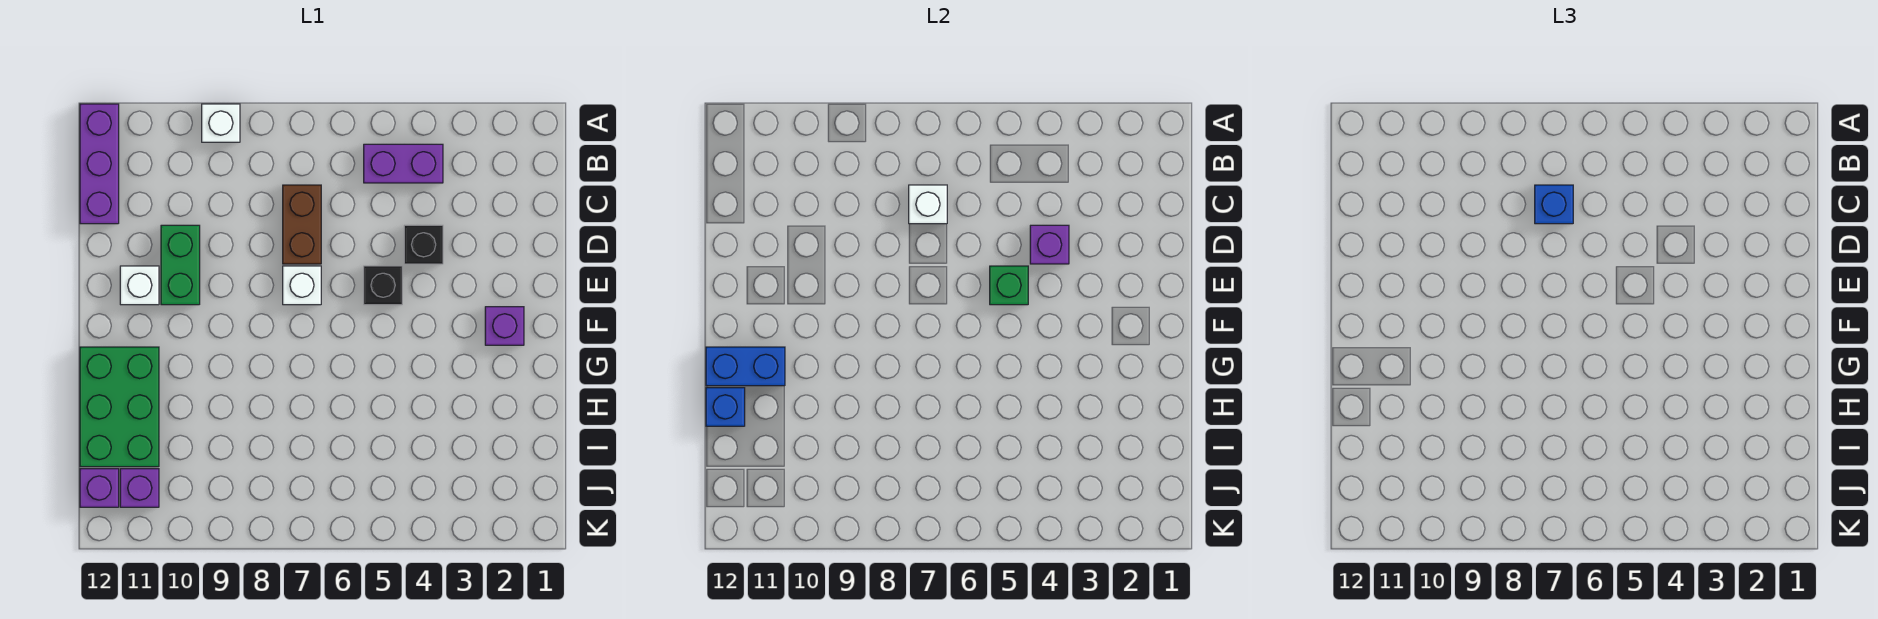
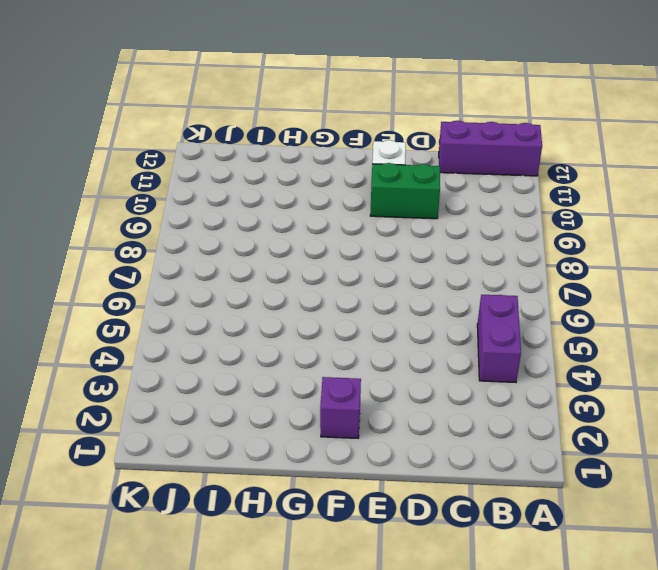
none -> white brick A9 level 1
none -> brown brick C7:D7 level 1
none -> black brick D4 level 1

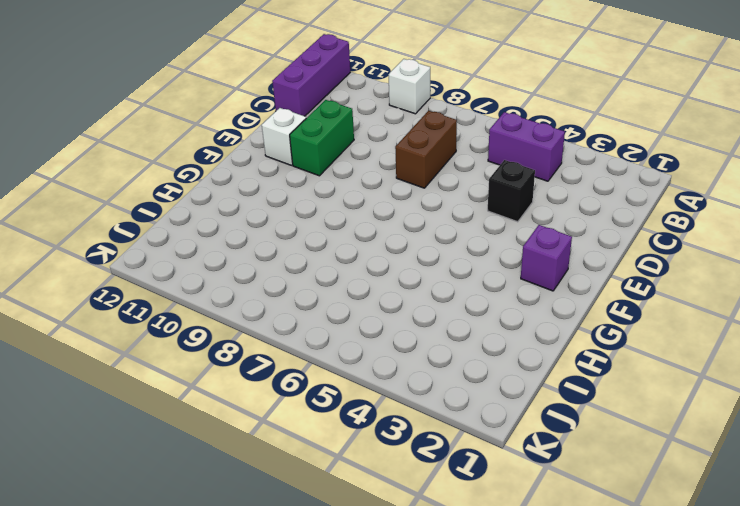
none -> black brick E5 level 1
none -> white brick E7 level 1
none -> green brick G11:I12 level 1

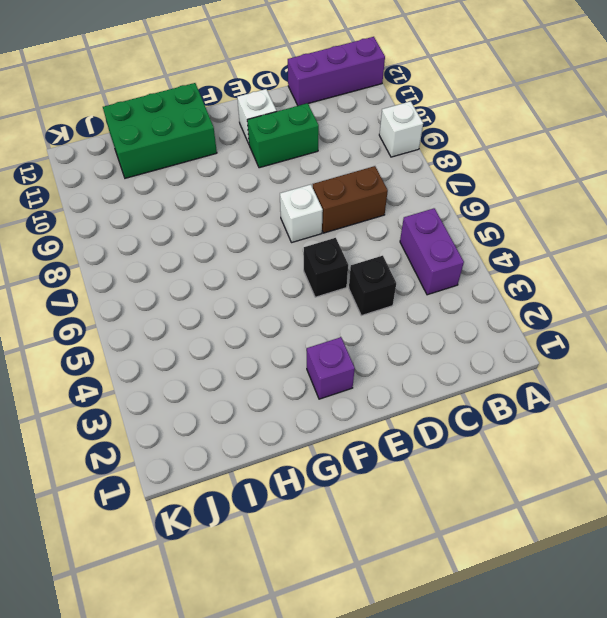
none -> purple brick J11 level 1
none -> purple brick J12 level 1
none -> white brick C7 level 2

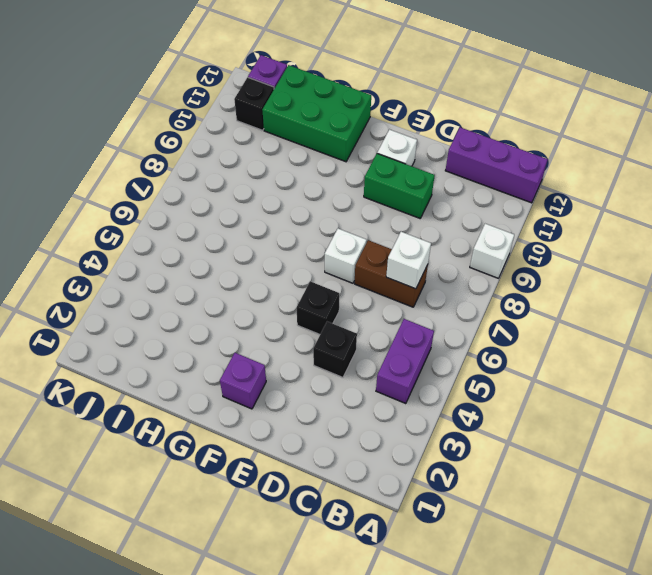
black brick J11 level 1 -> purple brick J11 level 1
none -> purple brick D4 level 2
none -> green brick E5 level 2
none -> blue brick G11:G12 level 2

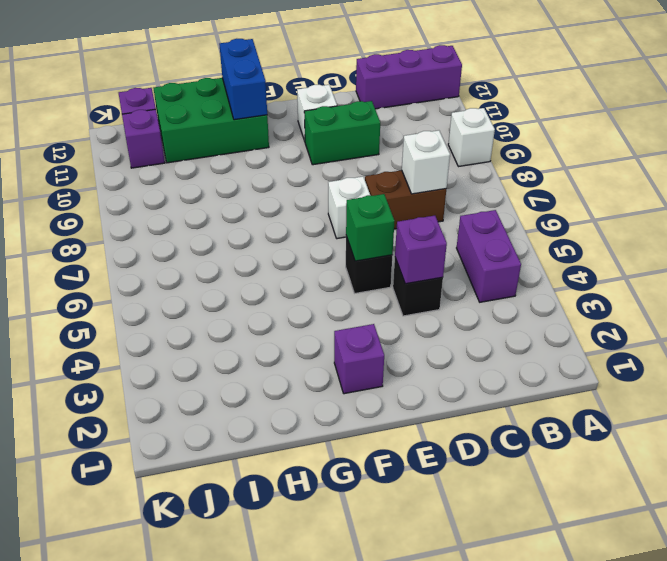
none -> blue brick H12 level 2
none -> blue brick C7 level 3

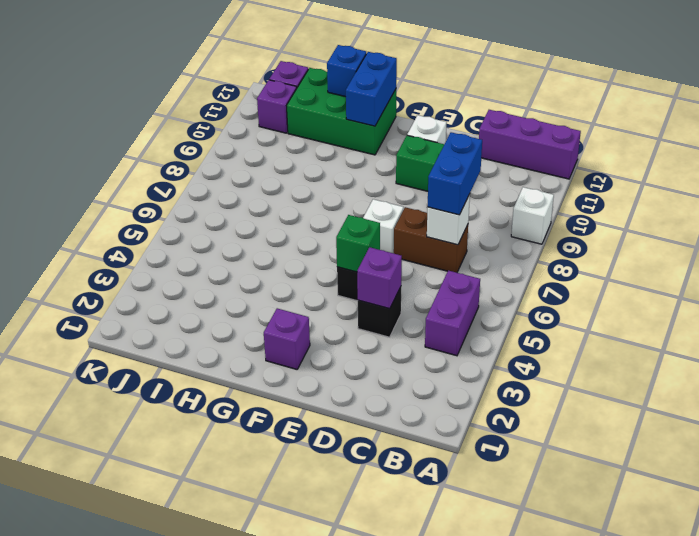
blue brick C7:C8 level 3 -> blue brick C7 level 3

